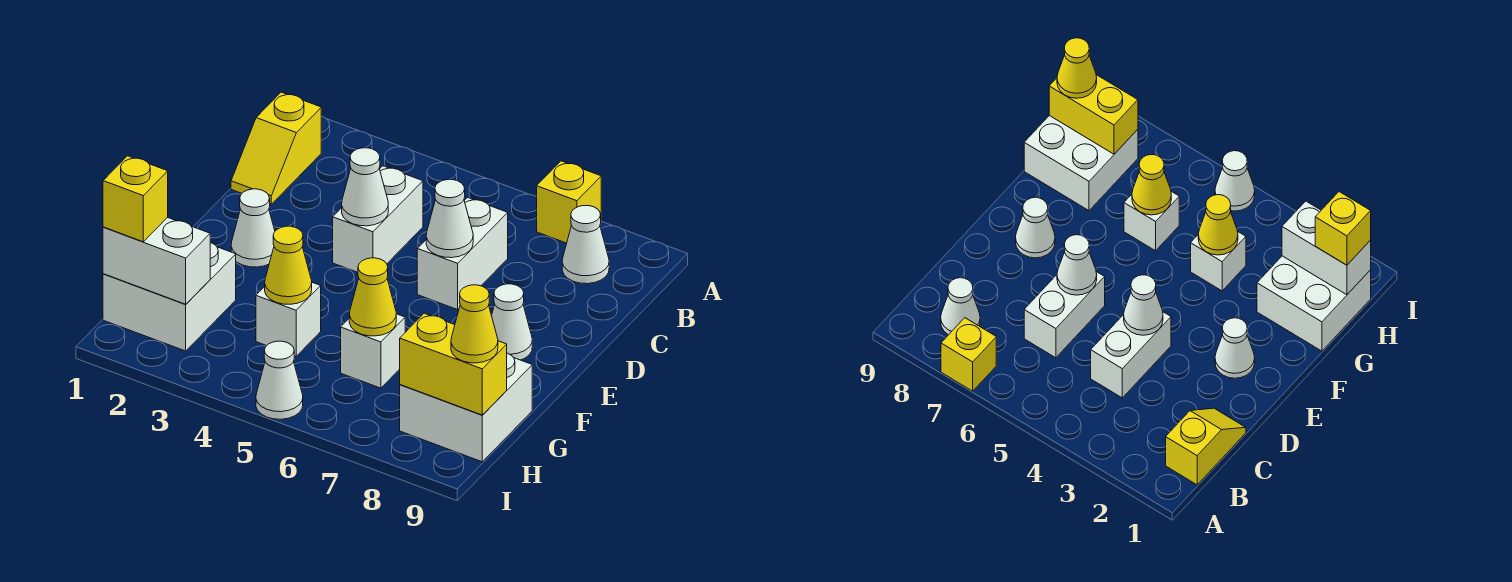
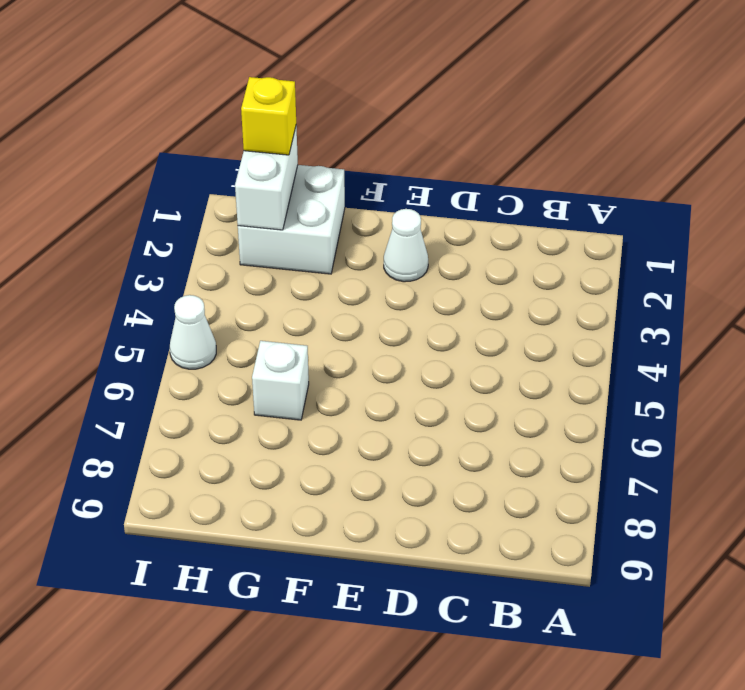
none -> yellow brick A7 level 1
none -> yellow slope B1:C1 level 1 top B
none -> white cone B8 level 1

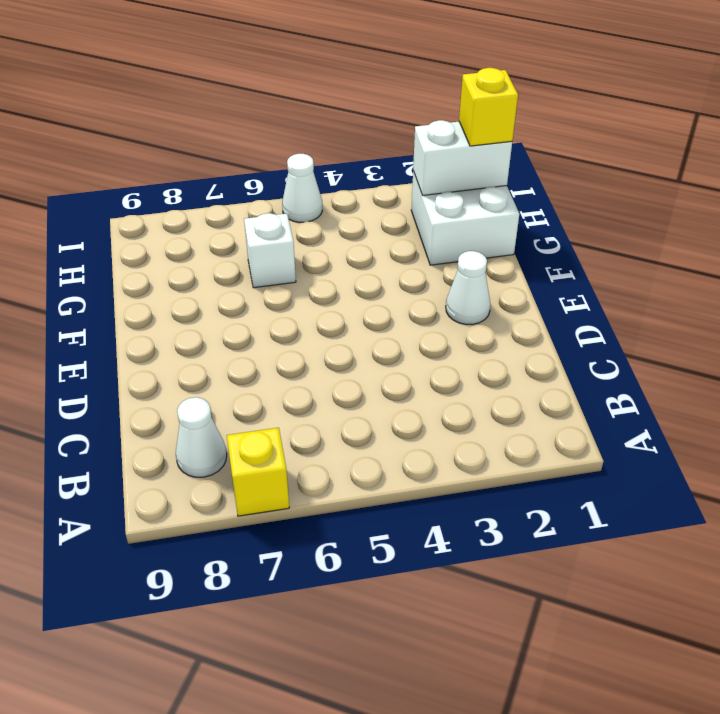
none -> yellow slope B1:C1 level 1 top B
none -> white brick C4:D4 level 1
none -> white brick C6:D6 level 1

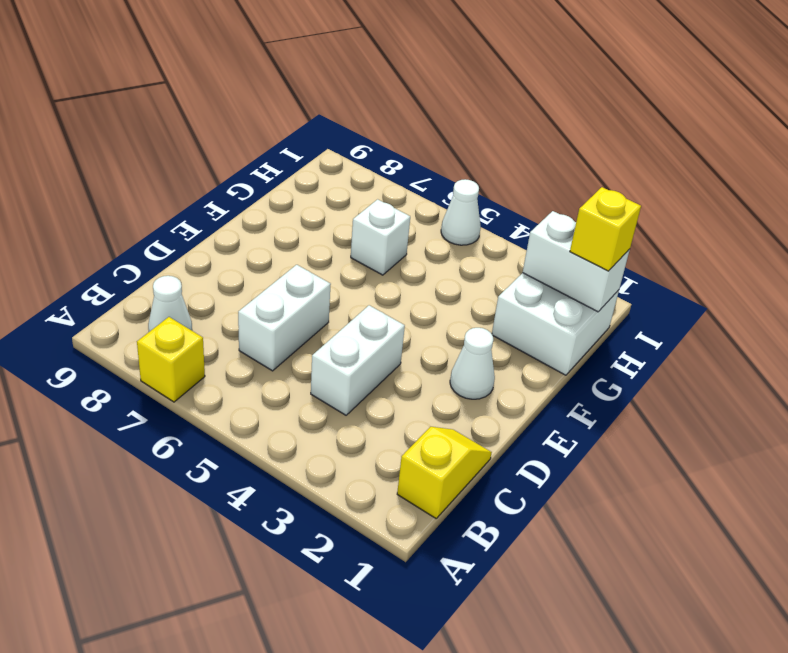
none -> white cone E8 level 1
none -> white brick G4 level 1
none -> white brick G8:H9 level 1

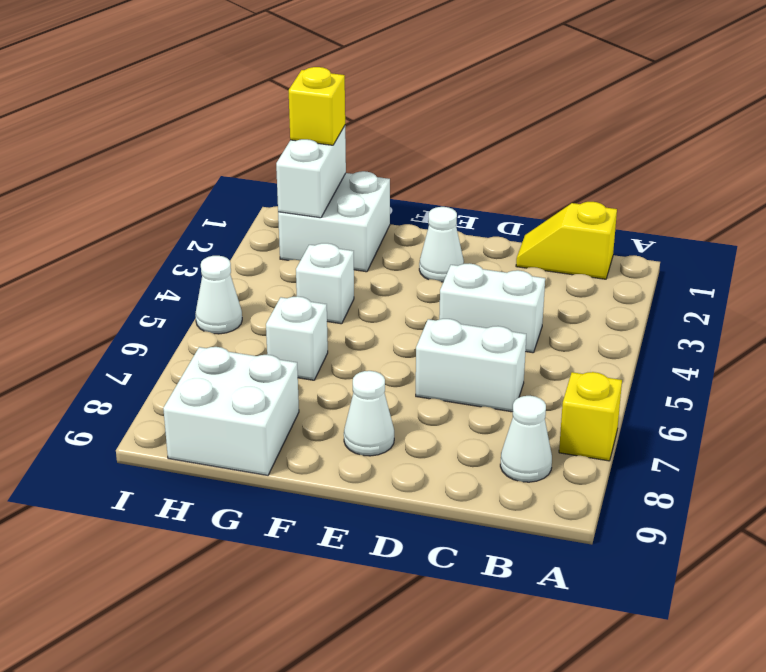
none -> white cone D4 level 2
none -> white cone D6 level 2
none -> yellow cone G4 level 2

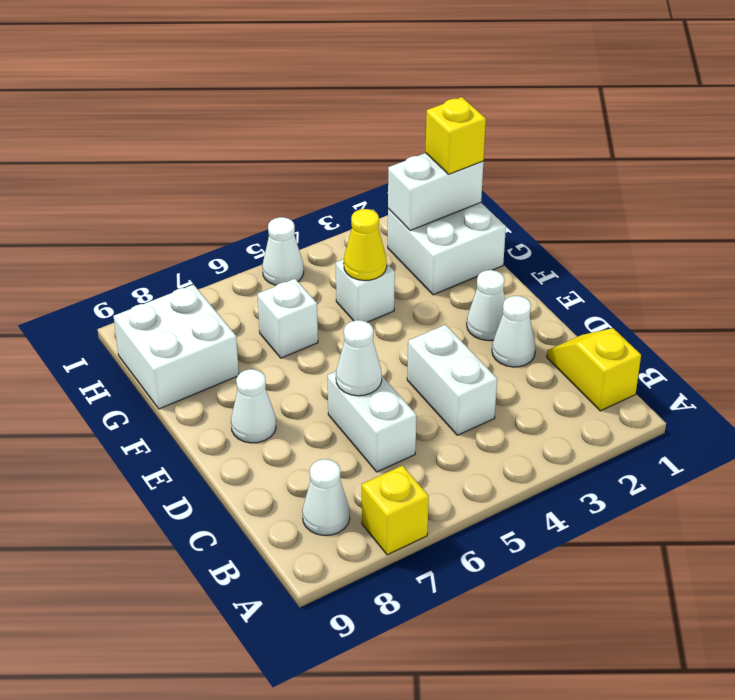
white cone D2 level 1 -> white cone D4 level 2
none -> yellow cone G6 level 2
none -> yellow brick H8:H9 level 2
none -> yellow cone H9 level 3

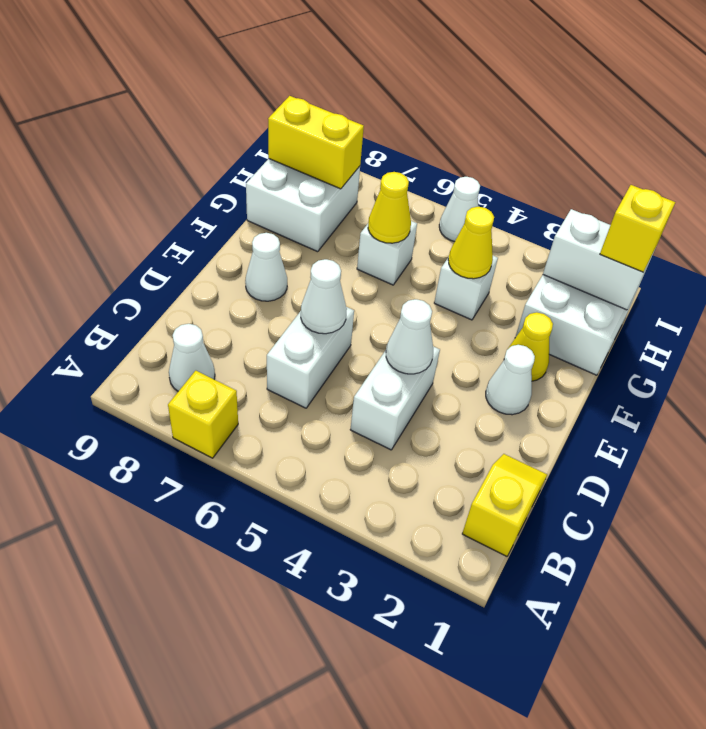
yellow cone F2 level 1 -> yellow cone H9 level 3

